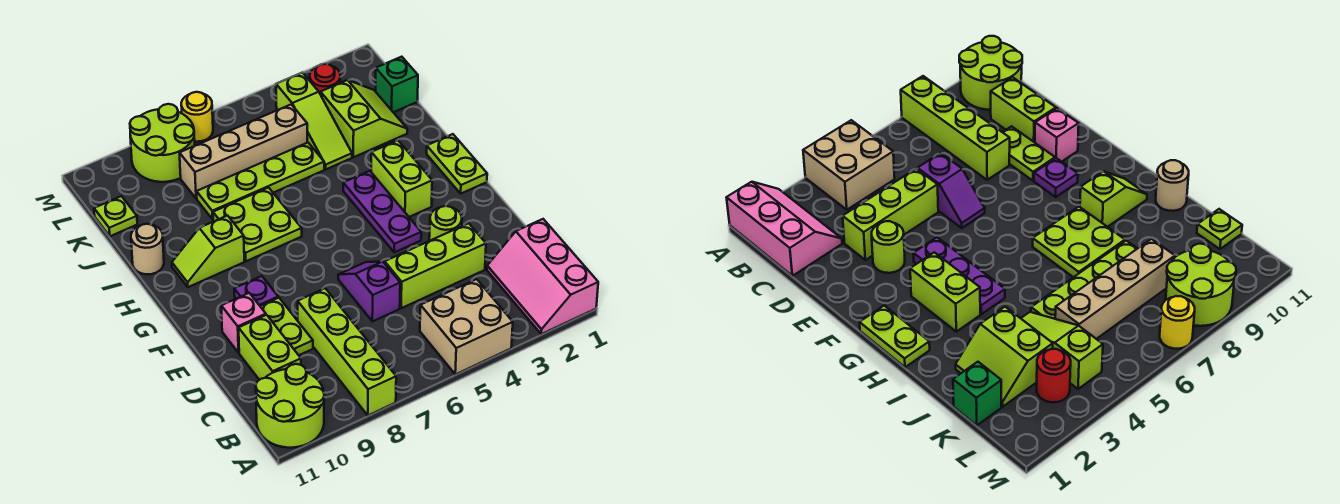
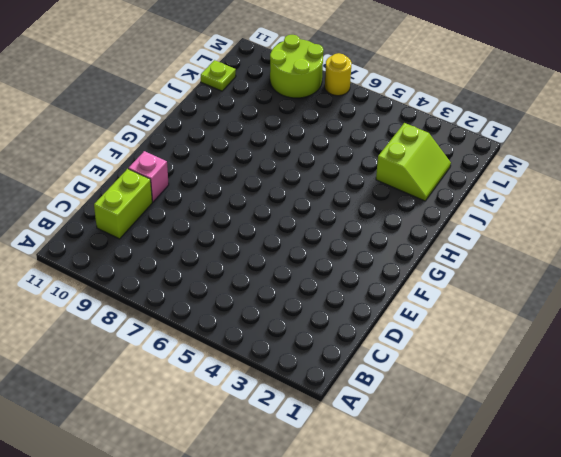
none -> pink slope A1:C2 level 1 top 1
none -> tan brick A4:B5 level 1
none -> lime brick A8:D8 level 1

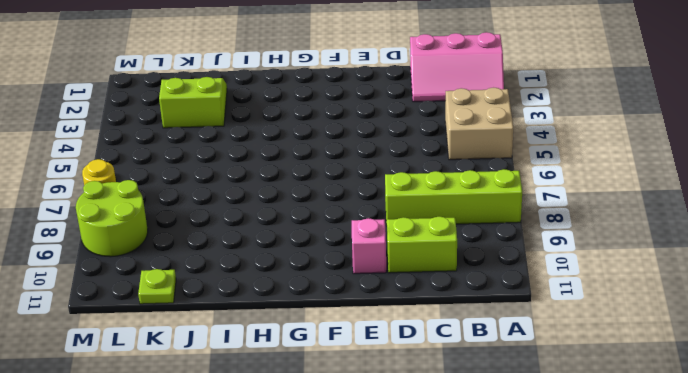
none -> lime round brick A10:B11 level 1
none -> lime brick D3:D5 level 1
none -> purple slope D6:E6 level 1 top D

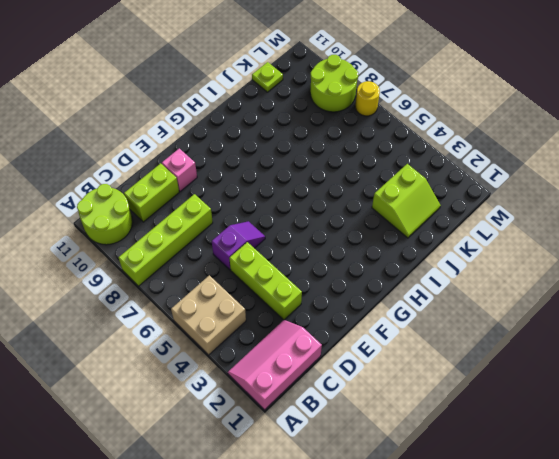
none -> lime plate D9:E9 level 1
none -> lime round brick E3 level 1
none -> purple plate F4:H4 level 1

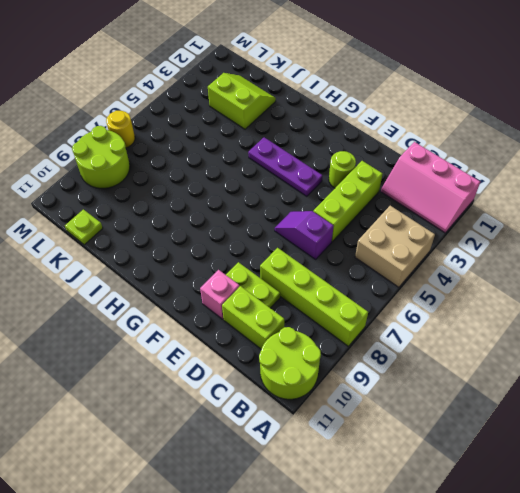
none -> purple plate F9 level 1
none -> lime plate G1:H1 level 1
none -> lime brick G3:H3 level 1

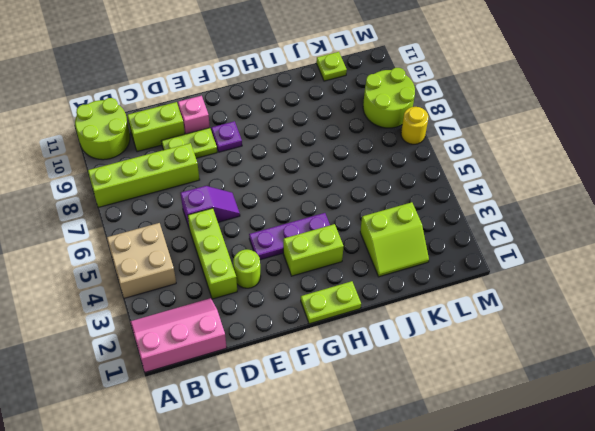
none -> lime plate H7:I8 level 1
none -> lime slope H9:H10 level 1 top 9
none -> tan round brick I11 level 1

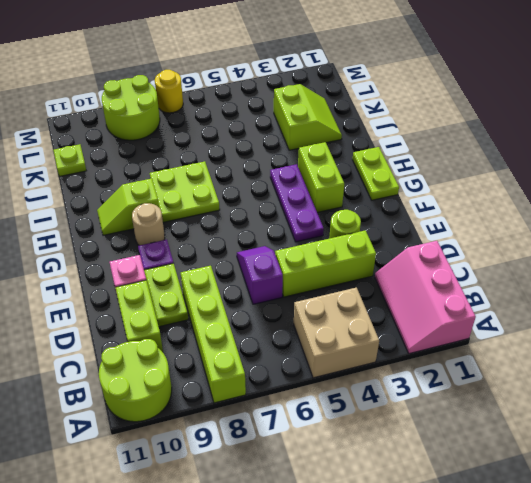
tan round brick G9 level 1 -> tan round brick I11 level 1
none -> lime slope J4:L4 level 1 top L
none -> lime plate J5:J8 level 1
none -> green brick K1 level 1

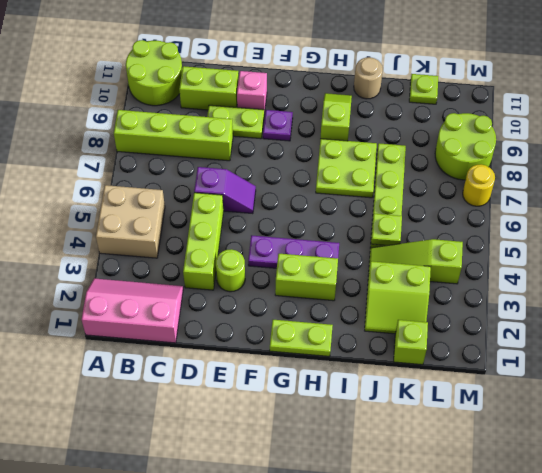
lime plate J5 level 2 -> none
lime brick K1 level 1 -> green brick K1 level 1
none -> tan brick K5:K8 level 1
none -> red round brick L3 level 1

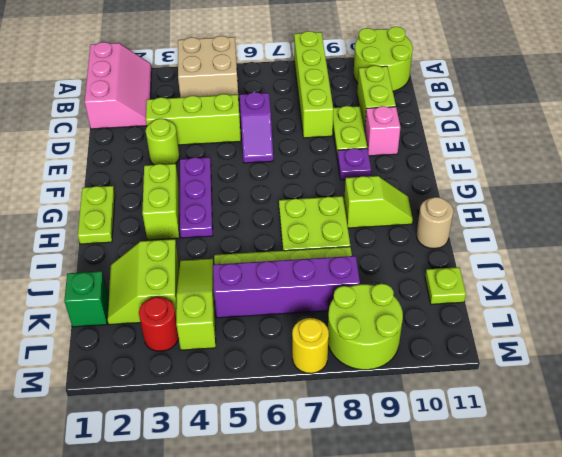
purple brick K5:K8 level 1 -> tan brick K5:K8 level 1

